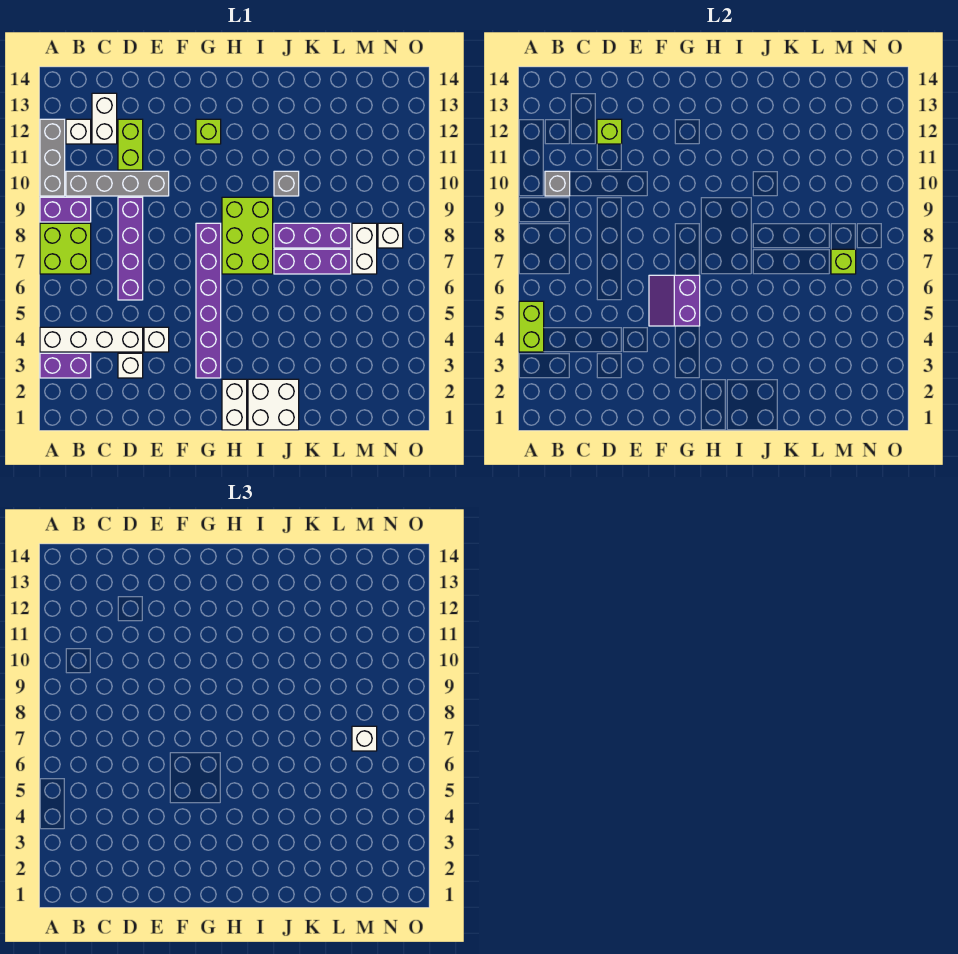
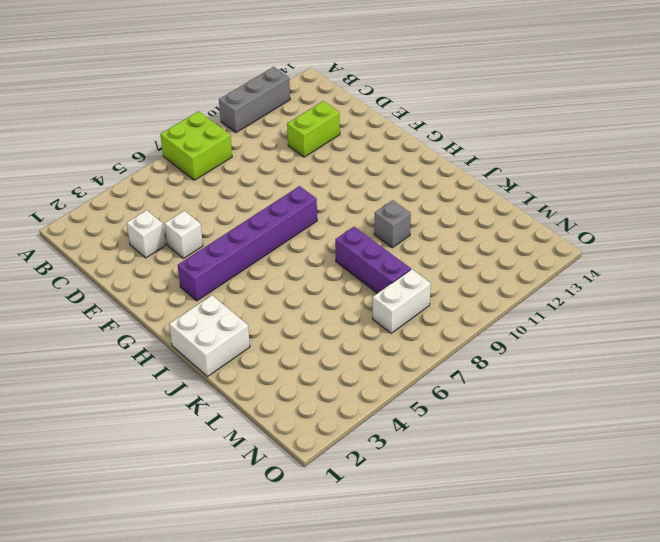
none -> purple brick A3:B3 level 1
none -> white brick A4:D4 level 1
none -> purple brick A9:B9 level 1

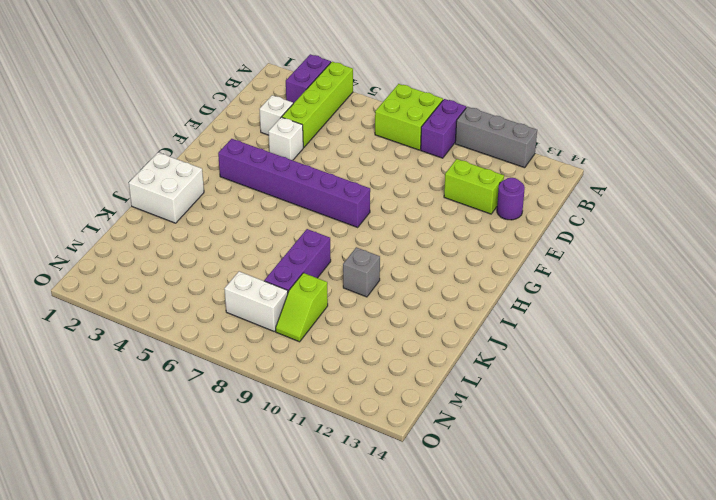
lime brick A4:D4 level 1 -> white brick A4:D4 level 1
purple round brick D13 level 1 -> none
lime slope L9:M9 level 1 top L -> none
none -> grey brick B10:E10 level 1
none -> white brick B12 level 1
none -> white brick C12:C13 level 1

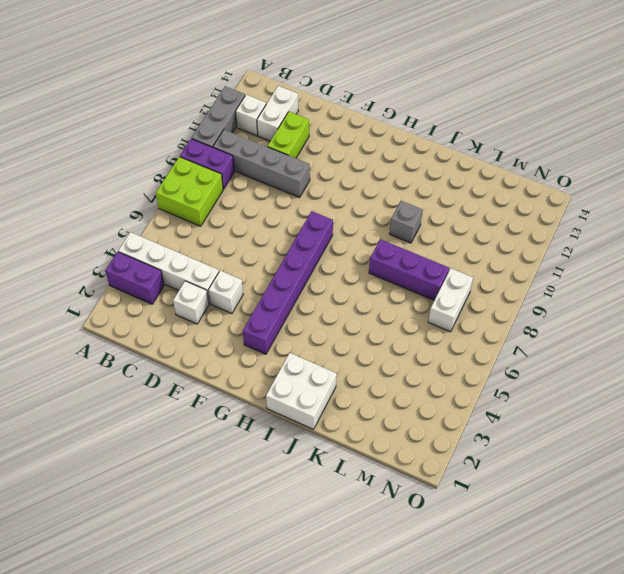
none -> purple brick D6:D9 level 1
none -> lime brick G12 level 1
none -> white brick H1:H2 level 1

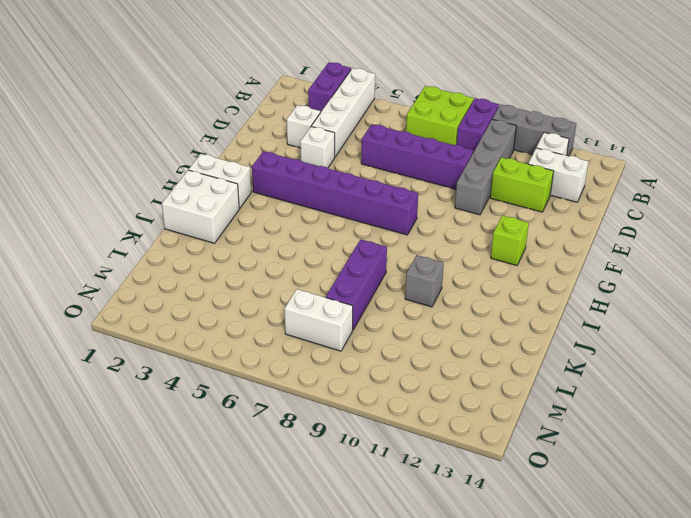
none -> lime brick H7:I9 level 1
none -> purple brick J7:L7 level 1
none -> white brick N8 level 1

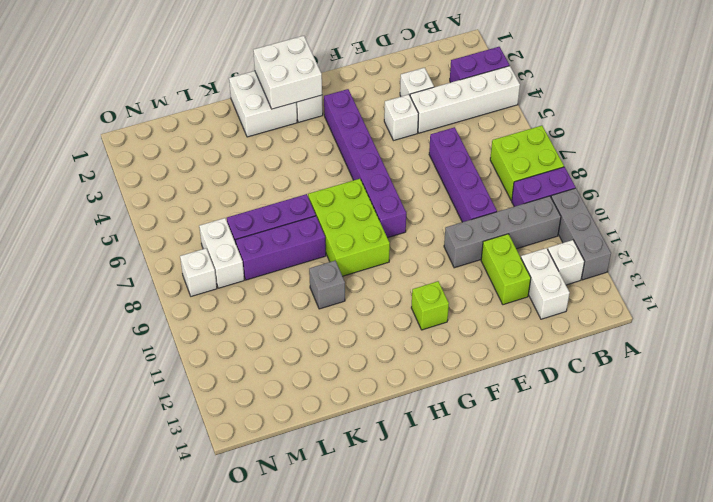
white brick H1:I2 level 2 -> none
none -> lime brick A4:A5 level 2
none -> grey brick B10 level 2
none -> lime brick D12 level 2

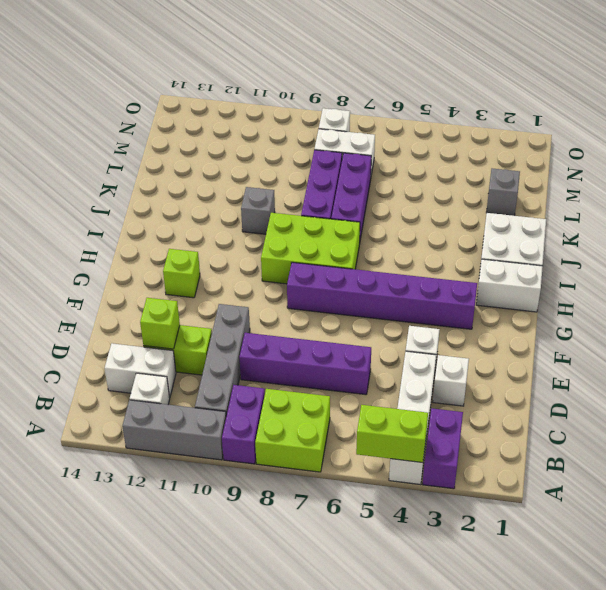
grey brick L2 level 1 -> grey brick B10 level 2
none -> purple slope F5:G6 level 2 top G
none -> lime brick M7 level 2
none -> white brick M7 level 3

